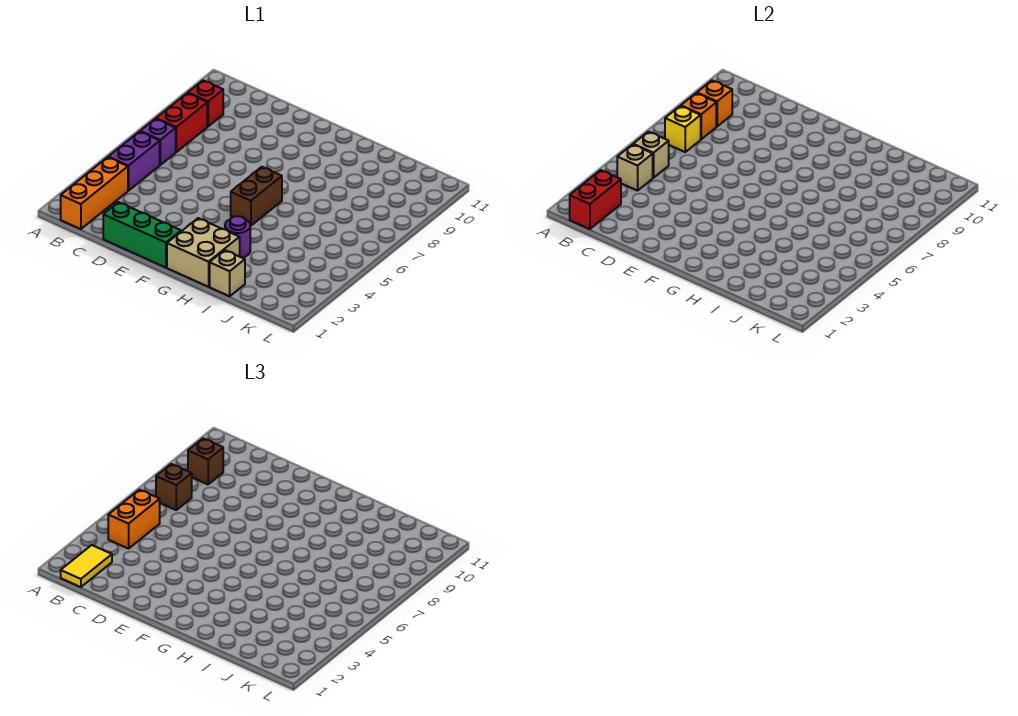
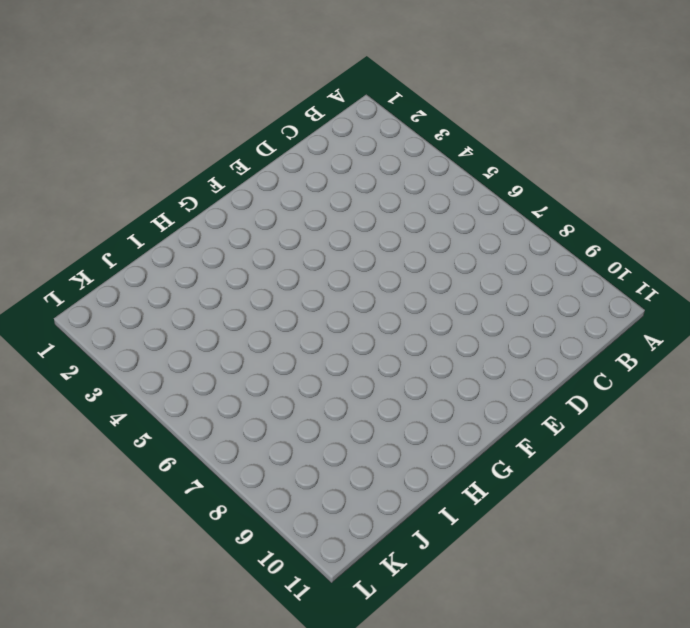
none -> orange brick B1:B3 level 1
none -> purple brick B4:B5 level 1
none -> purple brick B6 level 1

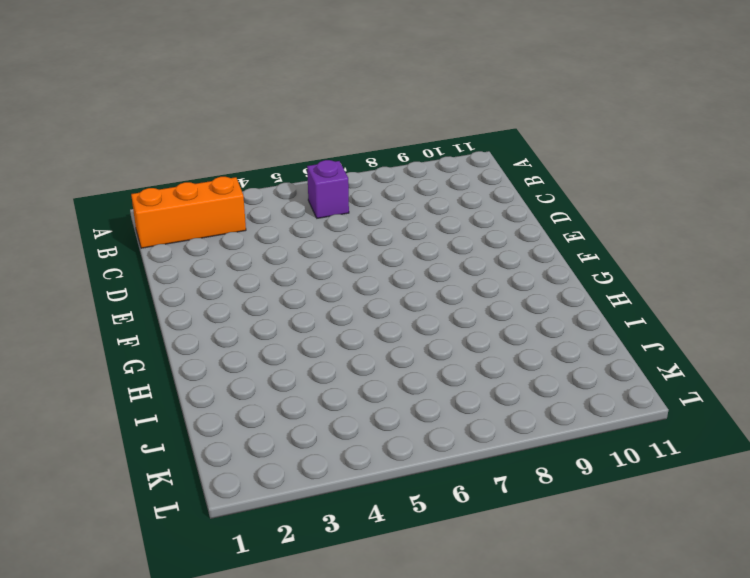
none -> purple brick B4:B5 level 1
none -> red brick B7:B8 level 1
none -> red brick B9 level 1

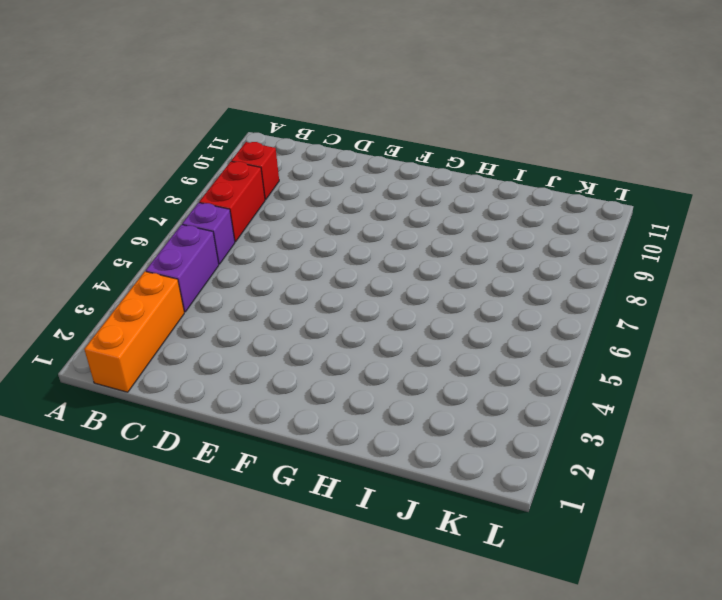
none -> green brick D1:F1 level 1
none -> tan brick G1:H2 level 1
none -> brown brick G5:G6 level 1

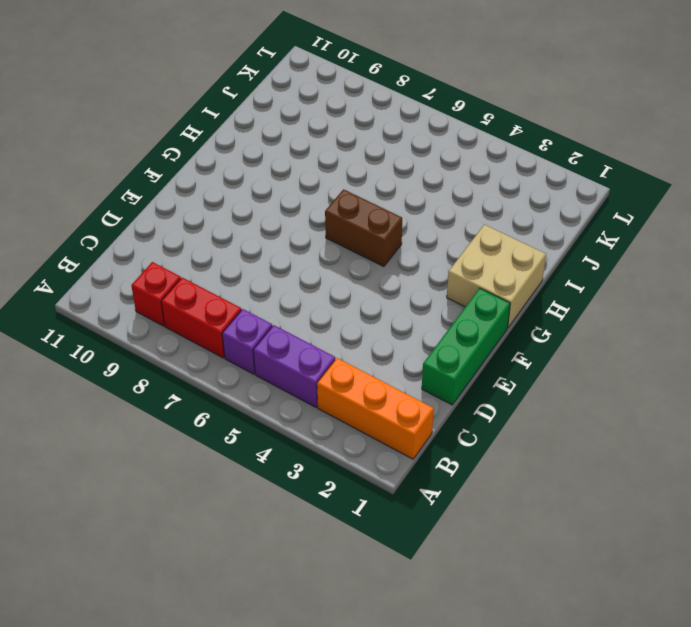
none -> purple round brick H3 level 1
none -> tan brick I1 level 1
none -> red brick B1:B2 level 2

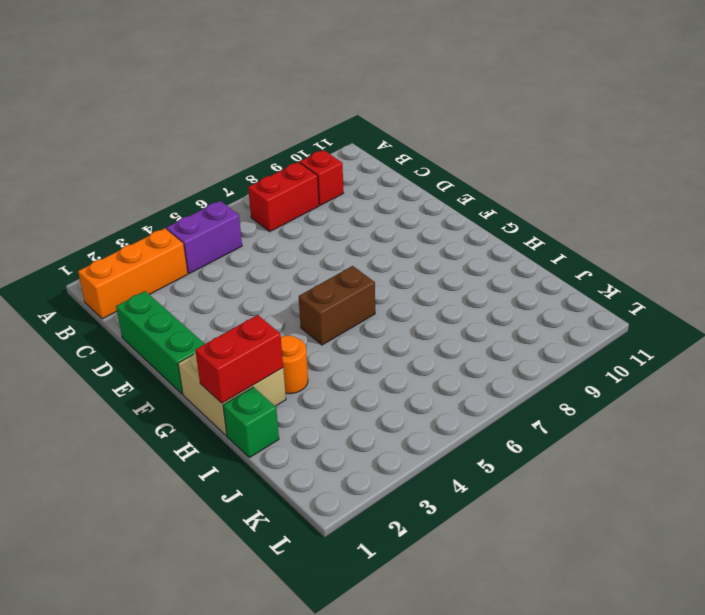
red brick H1:H2 level 2 -> red brick B1:B2 level 2
orange round brick H3 level 1 -> purple round brick H3 level 1
green brick I1 level 1 -> tan brick I1 level 1
none -> purple brick B6 level 1
none -> tan brick B4 level 2
none -> tan brick B5 level 2

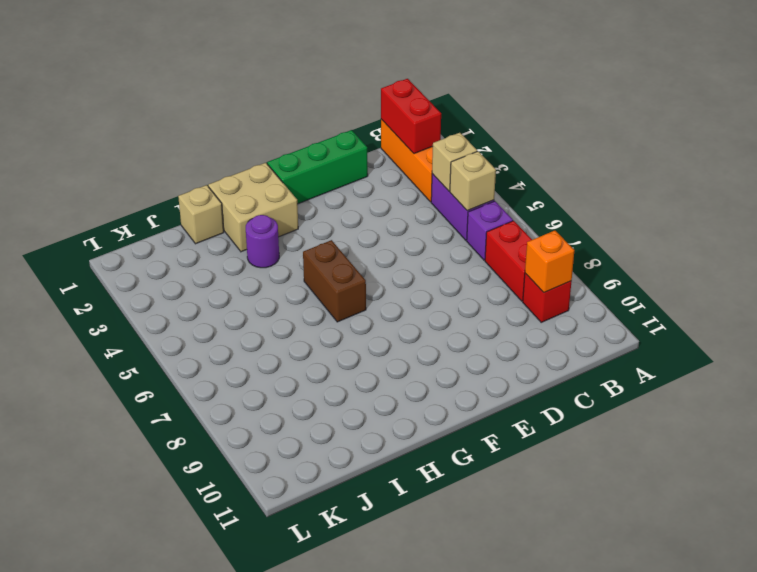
none -> yellow brick B7 level 2
none -> orange brick B8 level 2
none -> yellow tile B1:B2 level 3

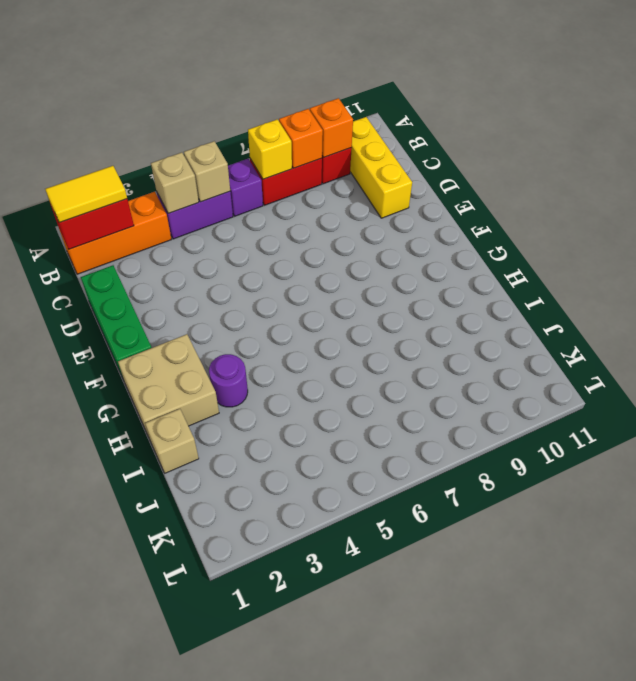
yellow brick B10:D10 level 1 -> none
none -> brown brick G5:G6 level 1
none -> orange brick B4:B5 level 3
none -> brown brick B7 level 3

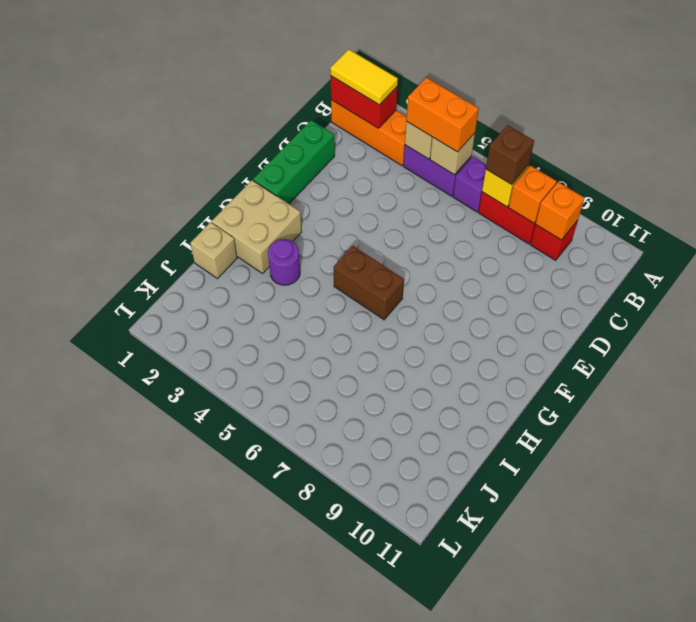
none -> brown brick B9 level 3

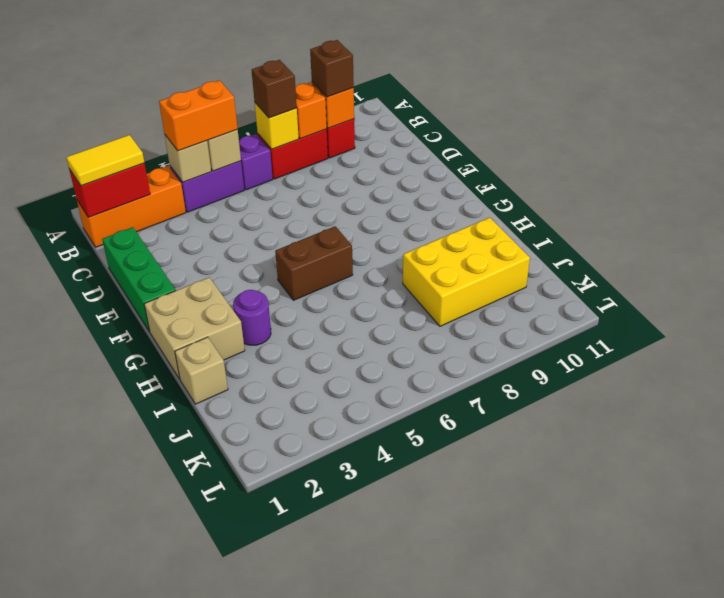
yellow brick I8:J10 level 1 -> none

